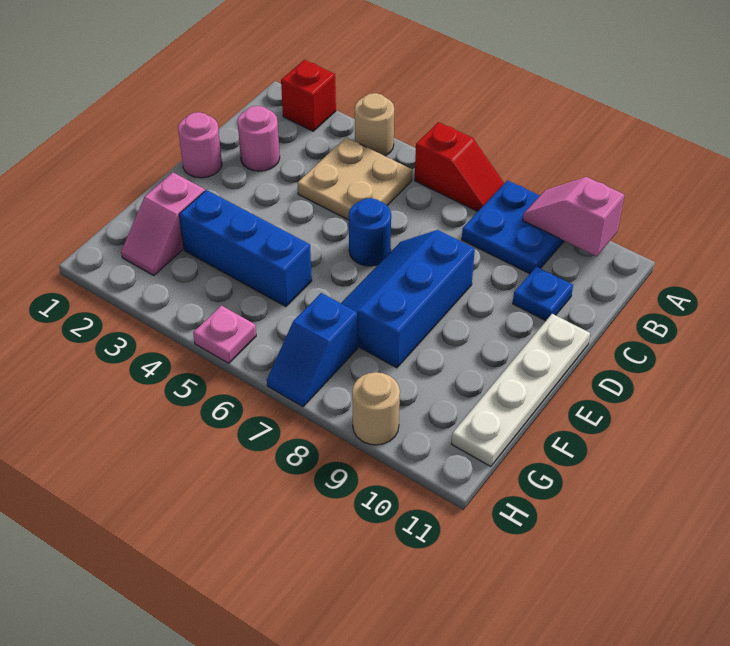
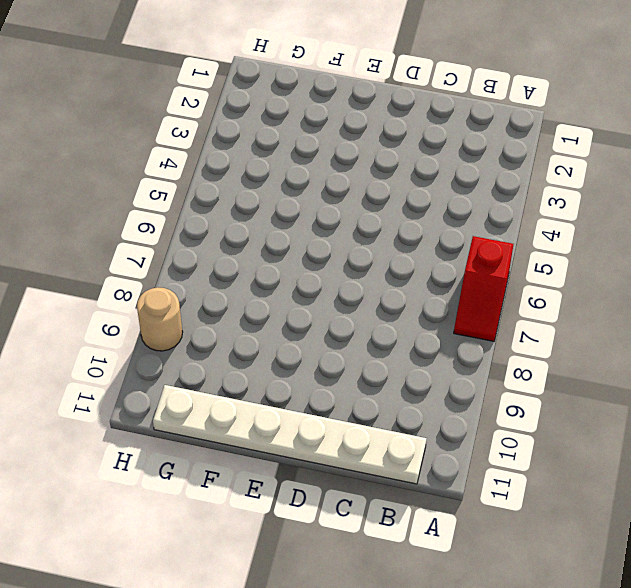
white plate B11:G11 level 1 -> white plate D11:G11 level 1
none -> red brick A2 level 1
none -> tan round brick A4 level 1
none -> blue plate A8:B9 level 1

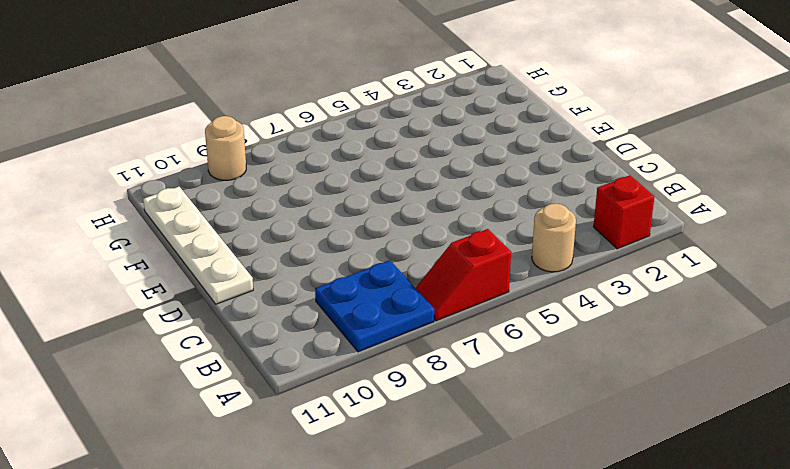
none -> tan plate B4:C5 level 1
none -> pink round brick C2 level 1
none -> blue plate C10 level 1

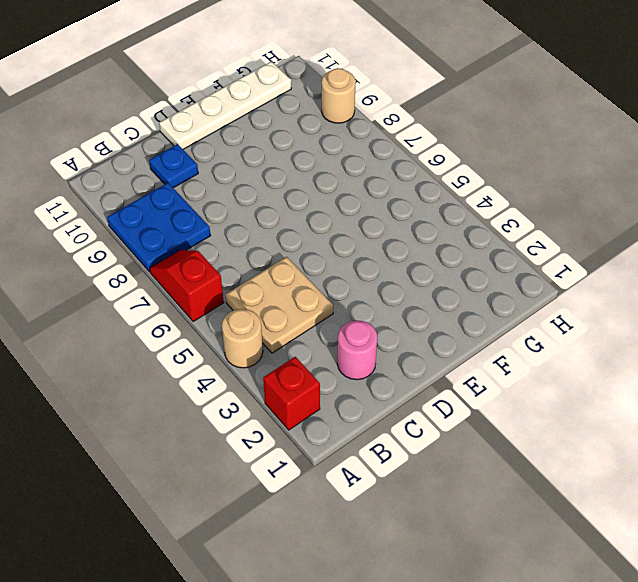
none -> pink round brick D1 level 1
none -> blue round brick D6 level 1
none -> blue slope D7:F8 level 1 top 8

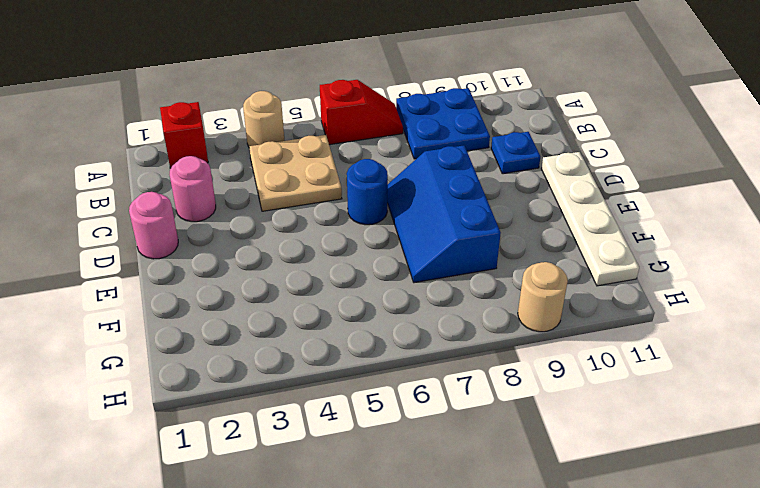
none -> pink slope F2:G2 level 1 top F
none -> blue brick F3:F5 level 1
none -> blue slope G7:H7 level 1 top G

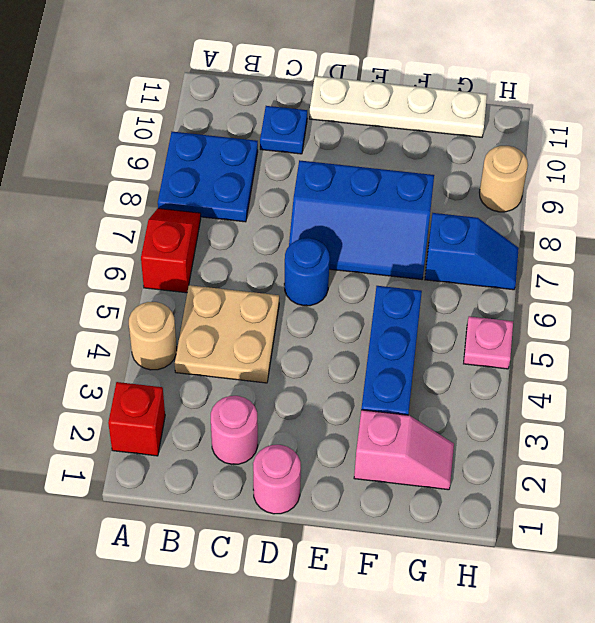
none -> pink slope A9:A10 level 2 top 10

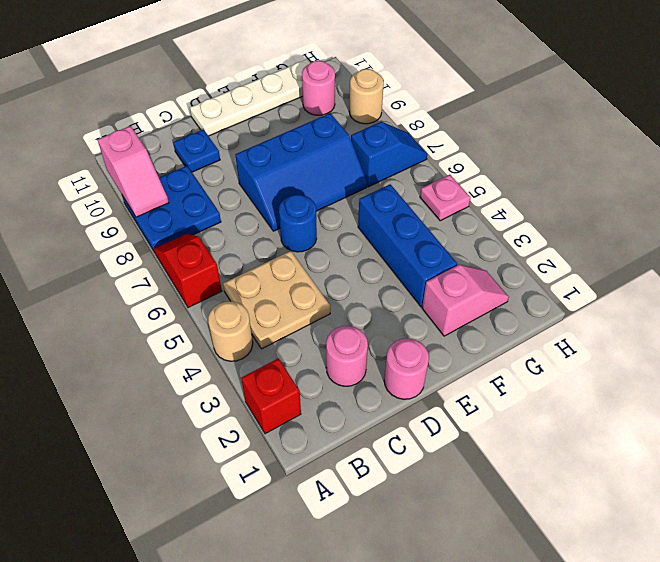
pink round brick G10 level 1 -> none

